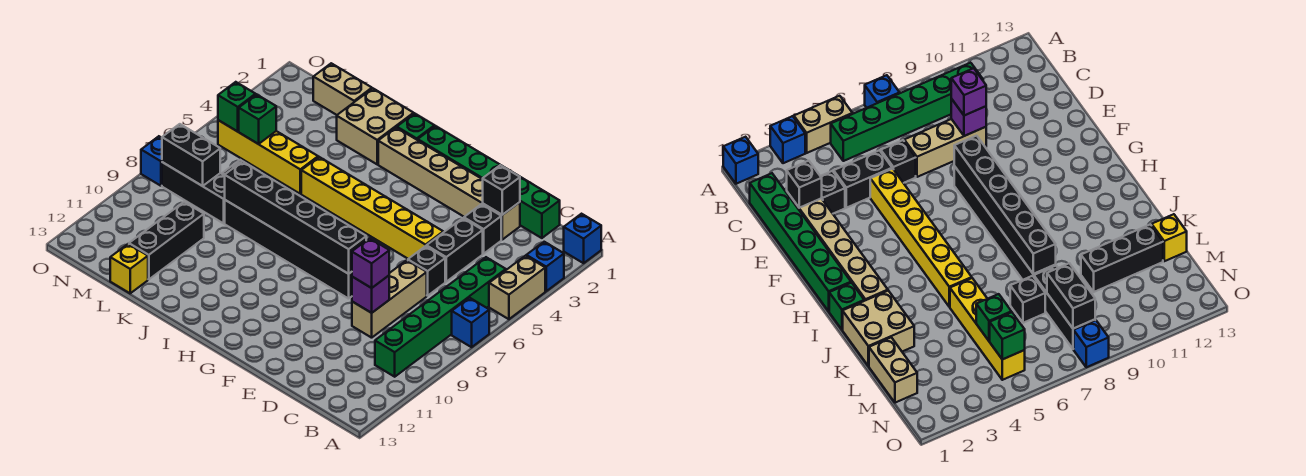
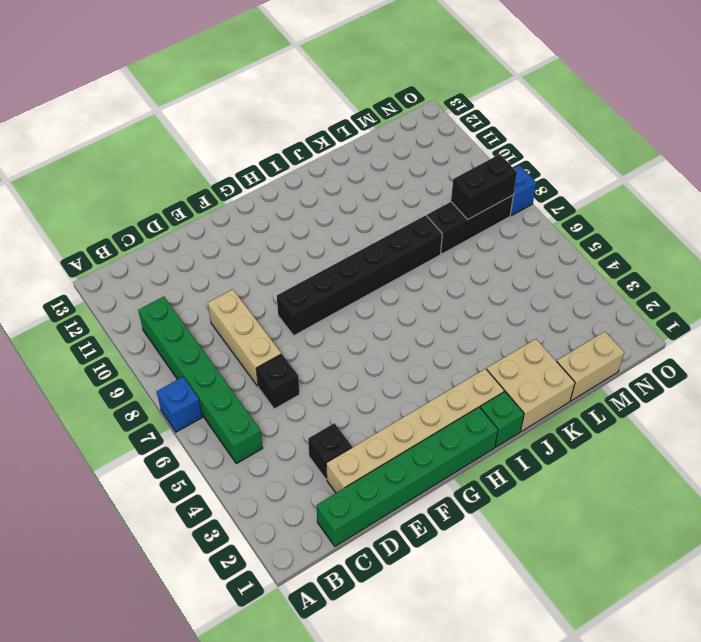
none -> blue brick A1 level 1
none -> blue brick A3 level 1
none -> tan brick A4:A5 level 1

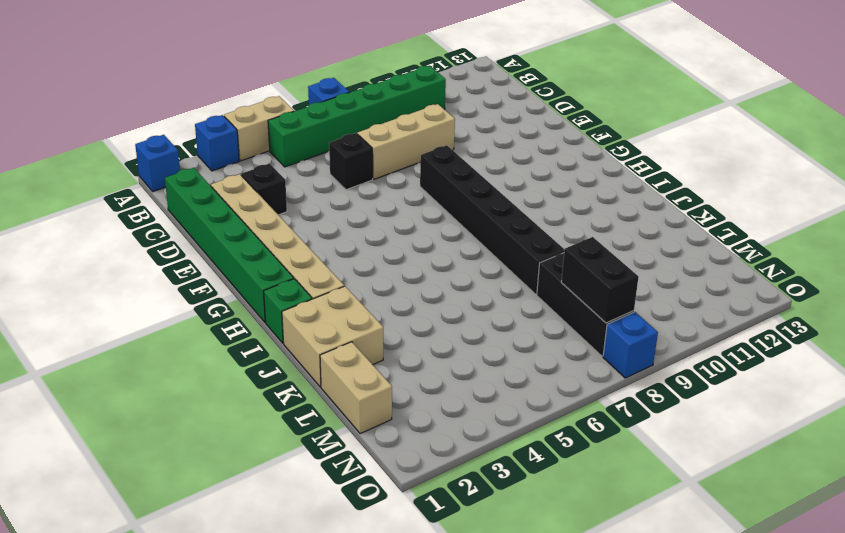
none -> black brick D4:D5 level 1
none -> yellow brick E5:J5 level 1
none -> yellow brick K5:N5 level 1

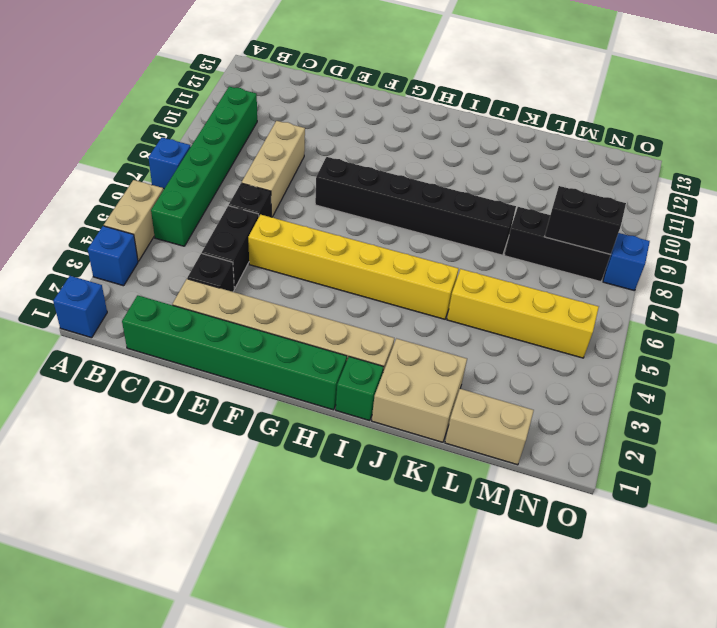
none -> black brick L7 level 1
none -> black brick L10:L12 level 1
none -> yellow brick L13 level 1

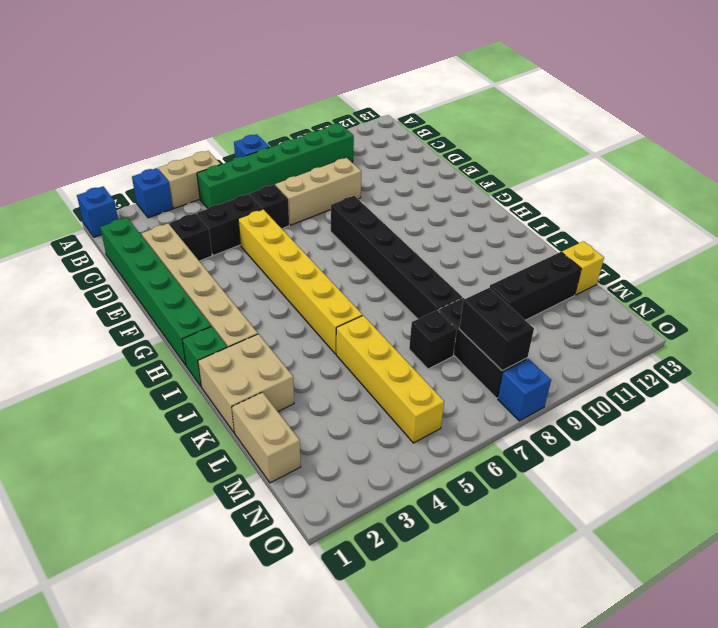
none -> black brick D2 level 2
none -> purple brick D9 level 2
none -> black brick F8:K8 level 2

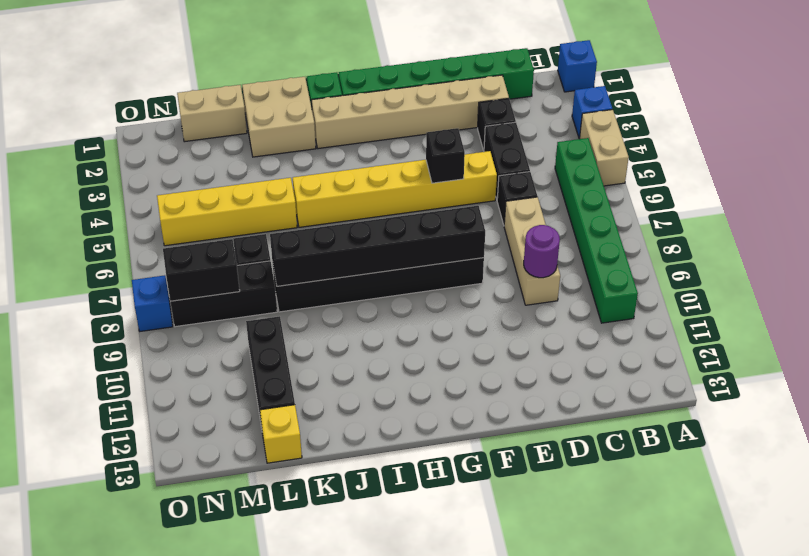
purple round brick D9 level 2 -> purple brick D9 level 2
black brick F5 level 2 -> black brick D2 level 2
none -> blue brick A7 level 1
none -> green brick M5 level 2
none -> green brick N5 level 2

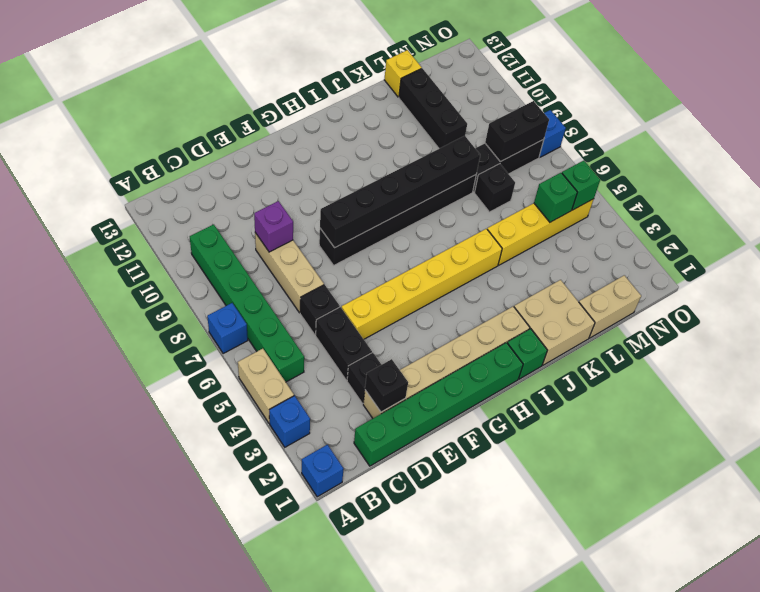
none -> purple brick D9 level 3

